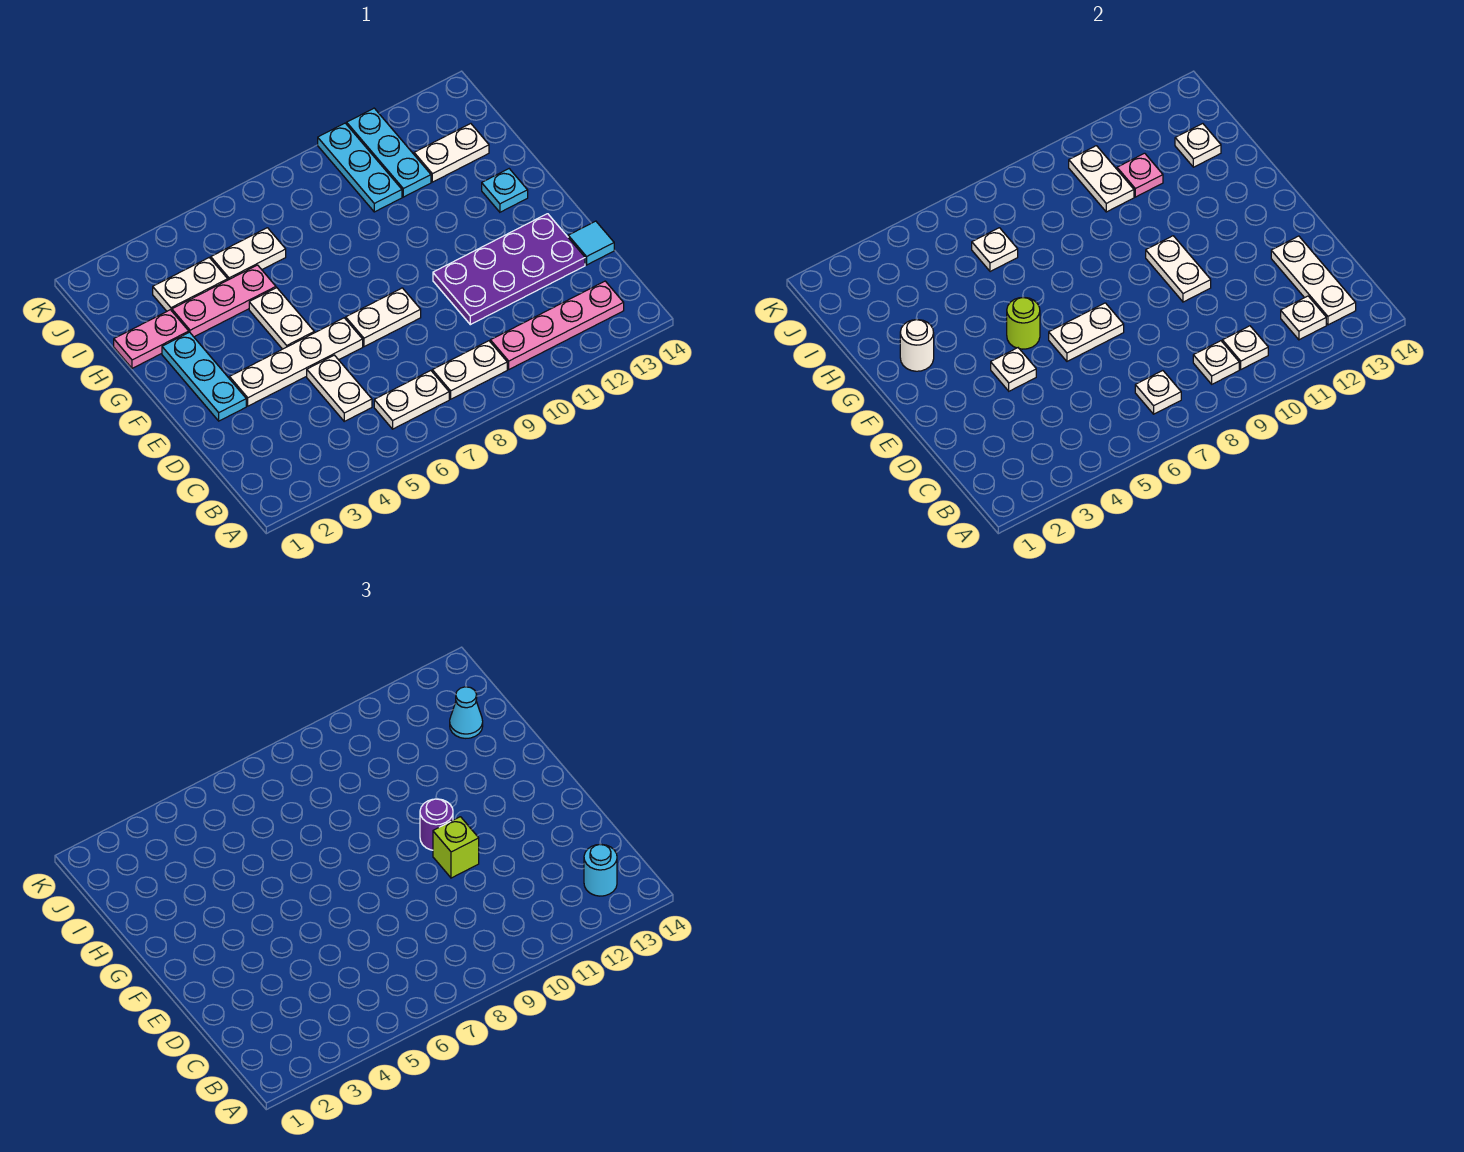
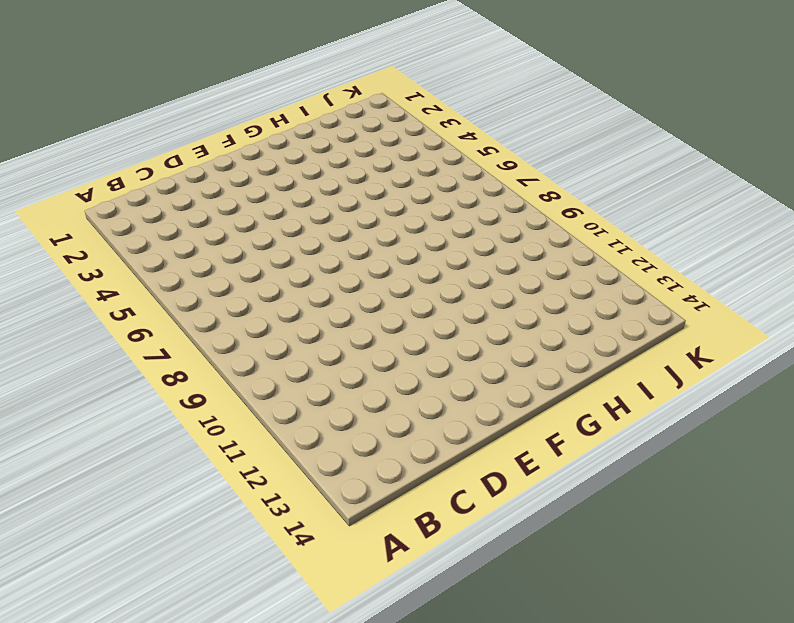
none -> white plate B6:B7 level 1
none -> white plate B8:B9 level 1
none -> pink plate B10:B13 level 1
none -> white plate C5:D5 level 1

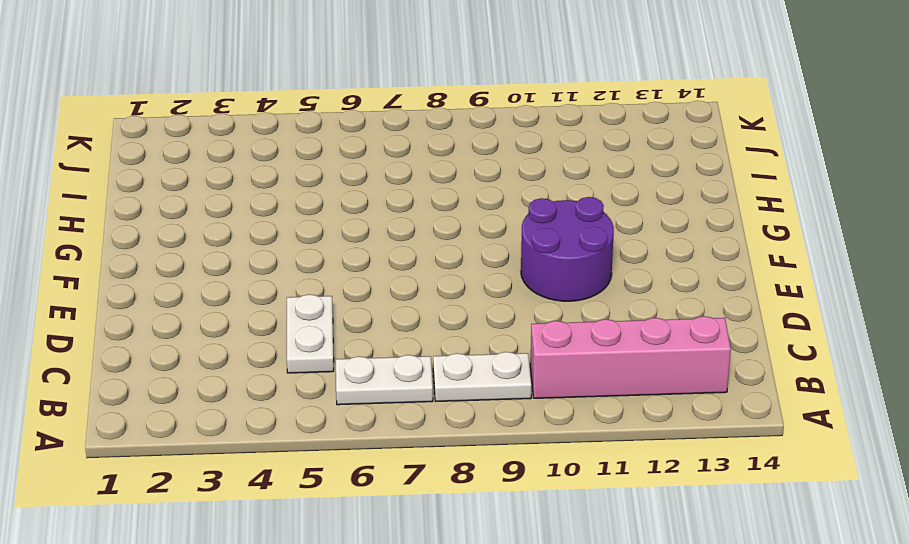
pink brick B10:B13 level 1 -> pink plate B10:B13 level 1
purple round brick E10:F11 level 1 -> purple plate D10:E13 level 1
none -> cyan tile D14 level 1
none -> cyan plate E2:G2 level 1
none -> white plate E3:E6 level 1
none -> white plate E7:E8 level 1

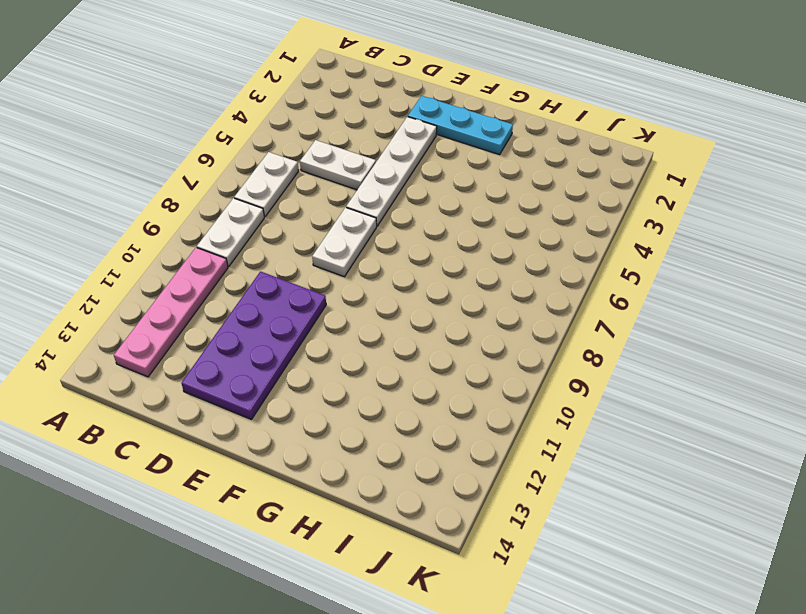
none -> cyan tile D14 level 1
none -> white plate F5:G5 level 1
none -> cyan plate G13 level 1
none -> pink plate H1:H2 level 1

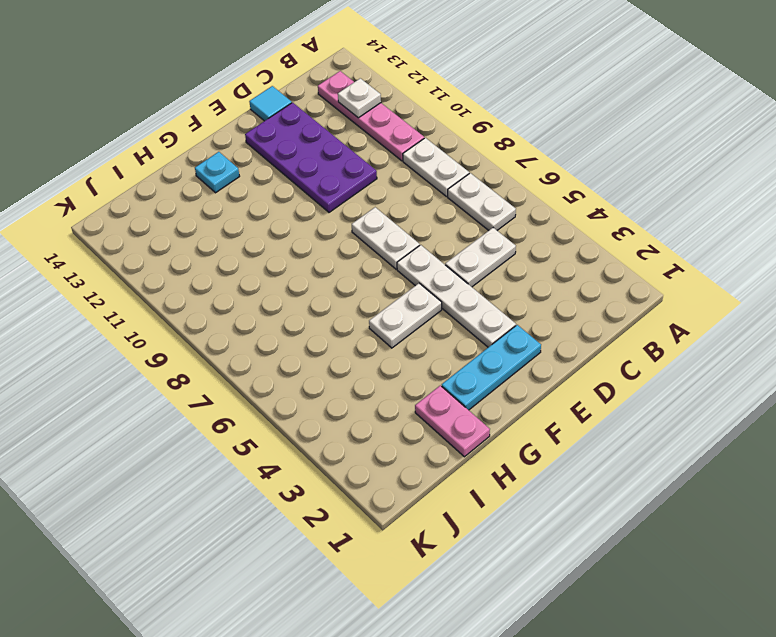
none -> pink plate H3:H5 level 1
none -> white plate I3:I4 level 1
none -> white plate I5:I6 level 1
none -> cyan plate I10:K10 level 1

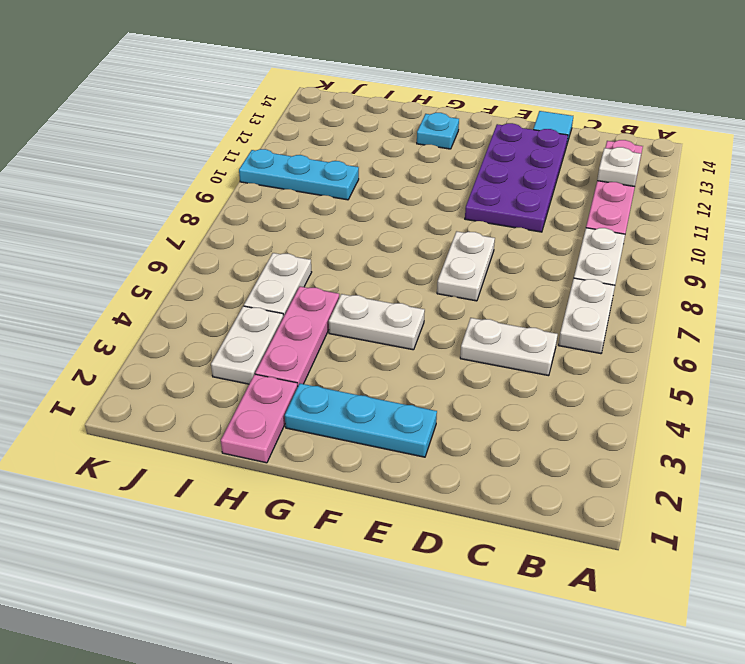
none -> white plate E3:E6 level 1
none -> cyan plate I11:K11 level 1
none -> white plate I12:I13 level 1
none -> white plate B7 level 2

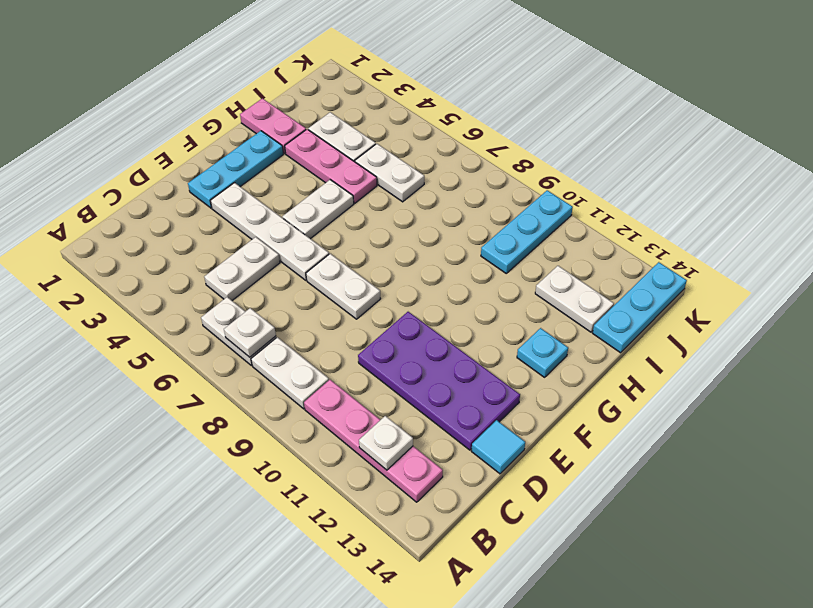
cyan plate I14:K14 level 1 -> cyan plate I11:K11 level 1
none -> white plate B9 level 2
none -> white plate B10 level 2
none -> white plate B13:D13 level 2
none -> white plate E4 level 2

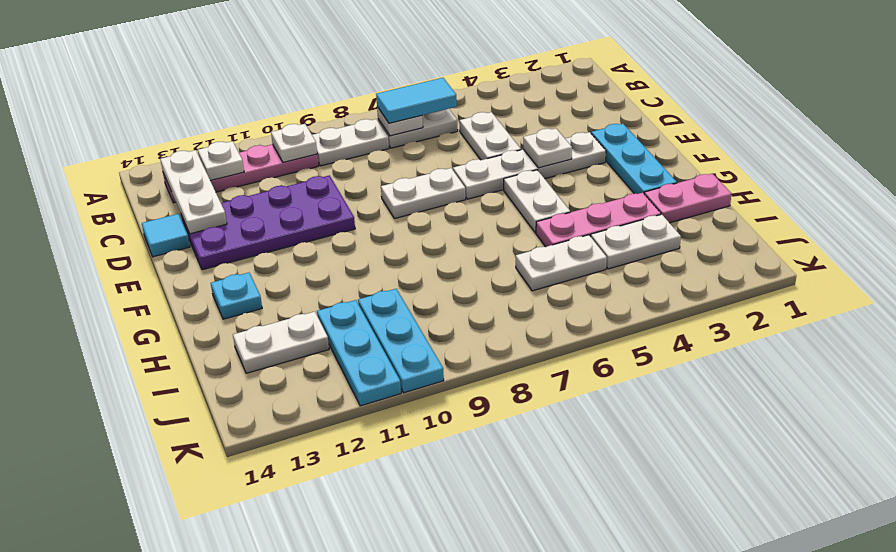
cyan tile B6:B7 level 3 -> none
none -> white plate B9 level 2
none -> white plate E6:E7 level 2
none -> white plate E10:F10 level 2
none -> lime round brick F5 level 2

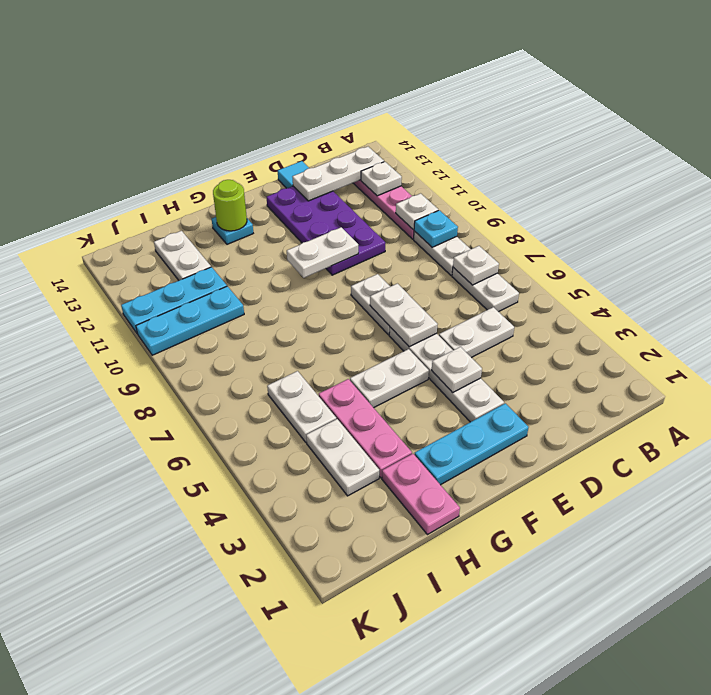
cyan plate B9 level 2 -> white plate B9 level 2
lime round brick G13 level 2 -> lime round brick F5 level 2
none -> white round brick G2 level 2
none -> white plate I6 level 2
none -> white plate I10:J10 level 2
none -> pink plate I11 level 2

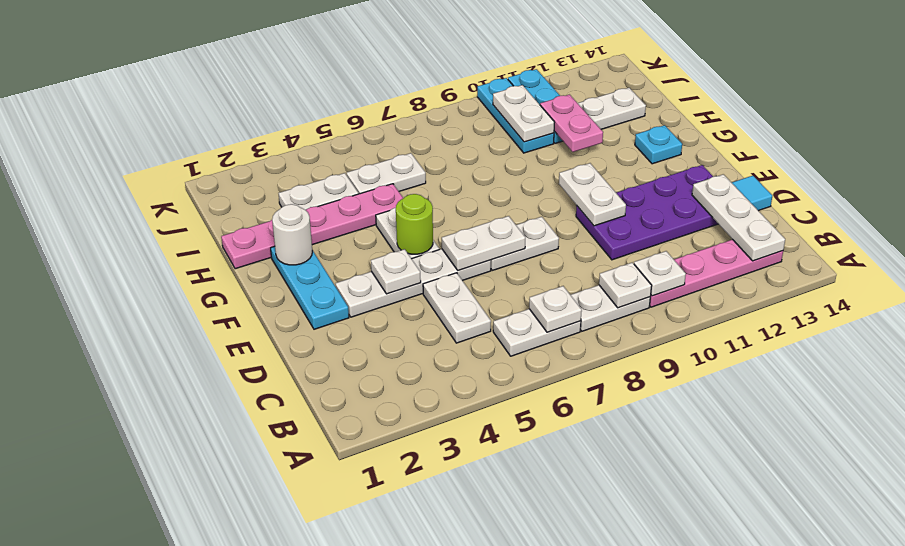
pink plate H11:I11 level 2 -> pink plate I11 level 2
none -> white plate B12 level 2
none -> white plate I6 level 2
none -> white plate I13 level 2
none -> cyan round brick B13 level 3

